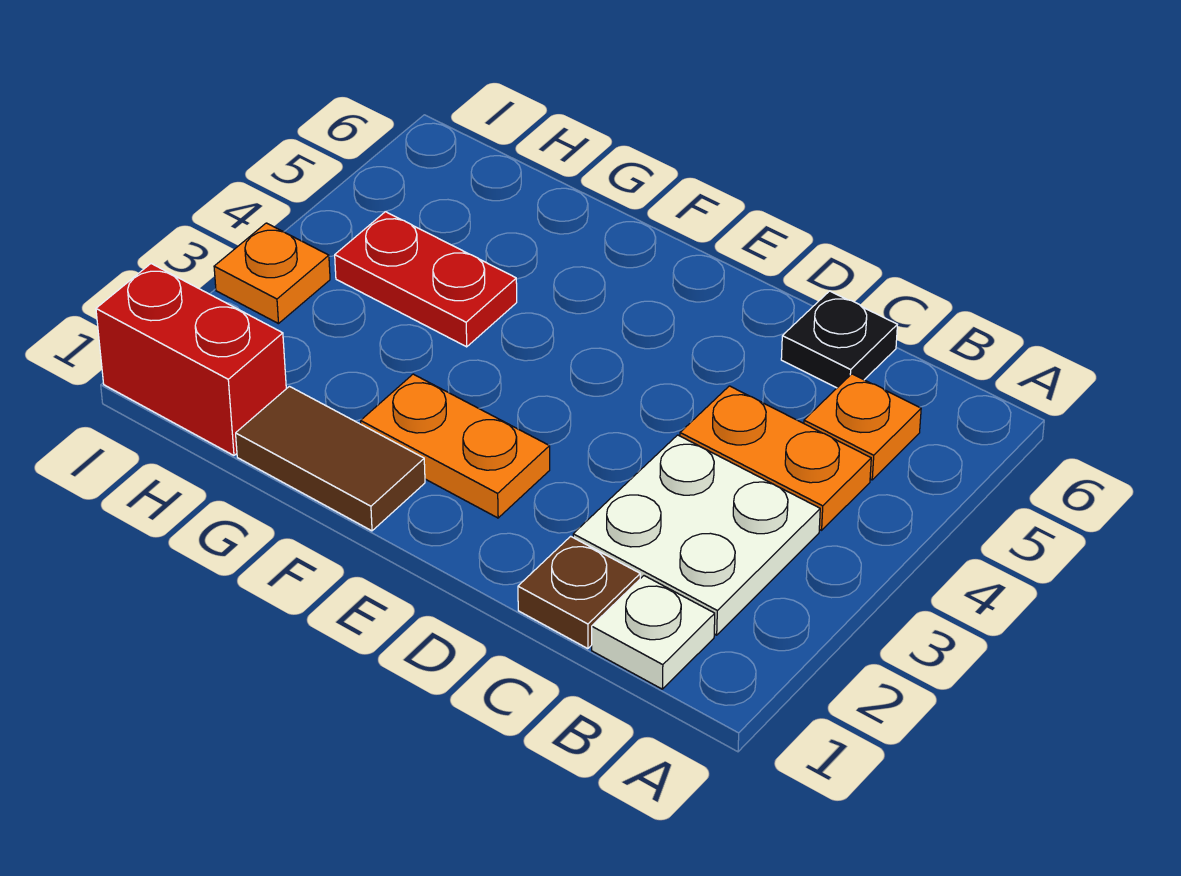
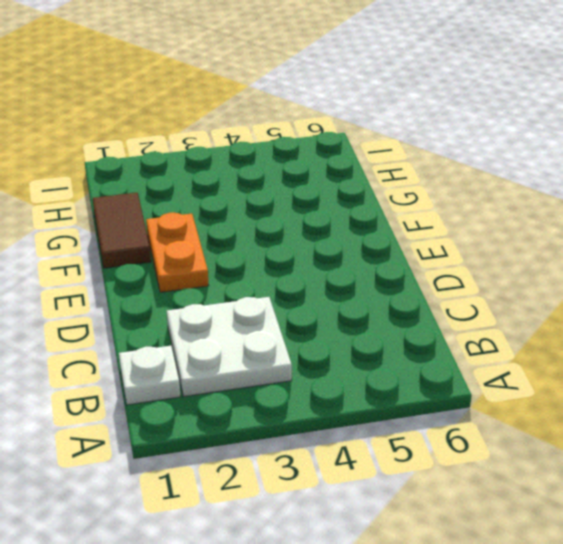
none -> orange plate B4:C4 level 1
none -> orange plate B5 level 1

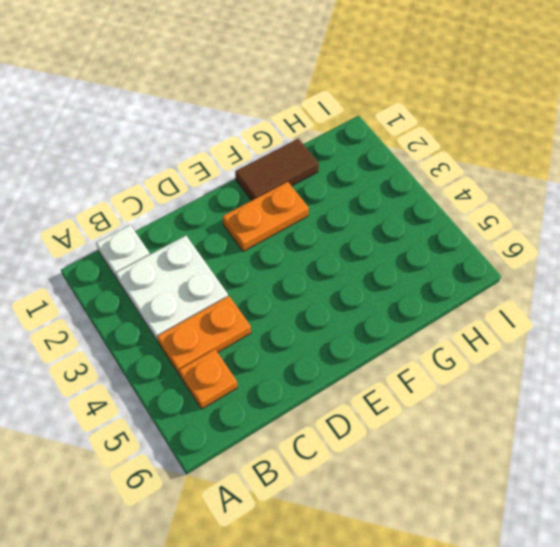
none -> brown plate C1 level 1
none -> black plate C6 level 1

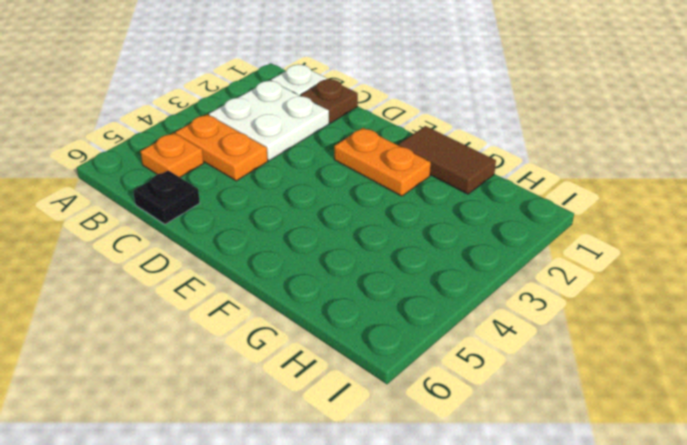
none -> red plate G4:H4 level 1
none -> red brick H1:I1 level 1

